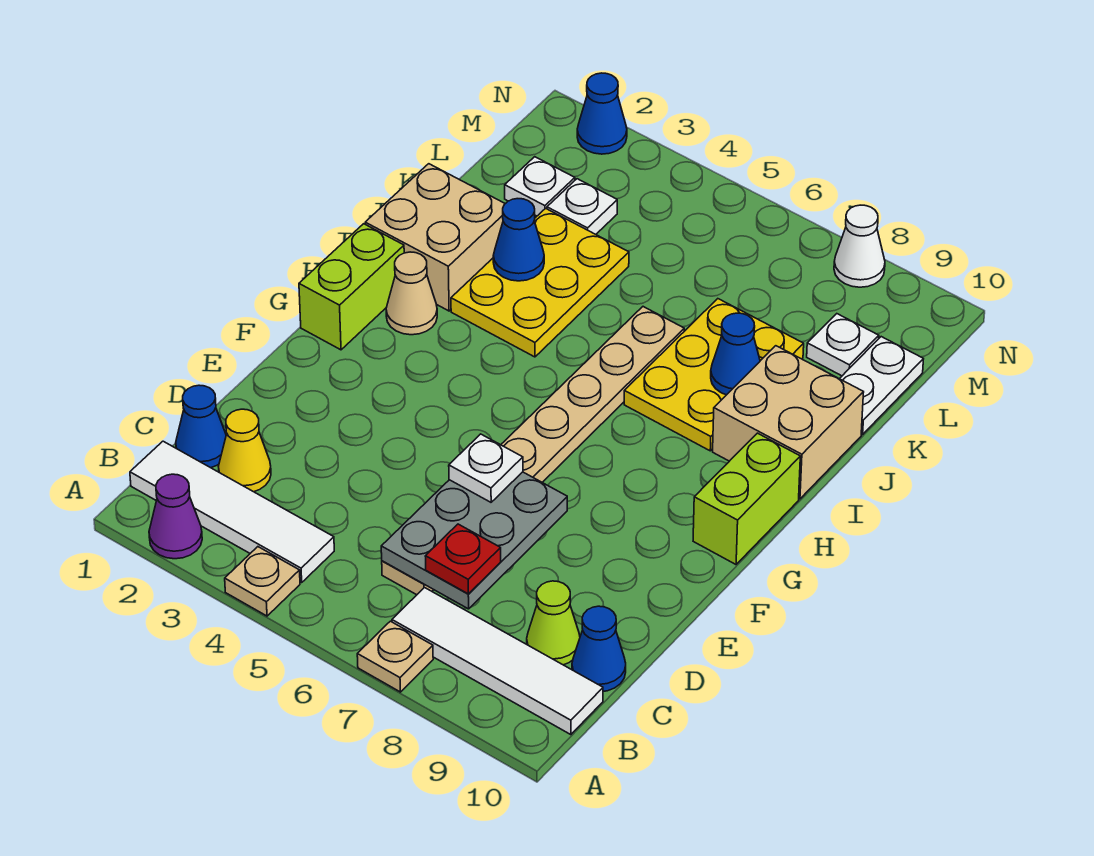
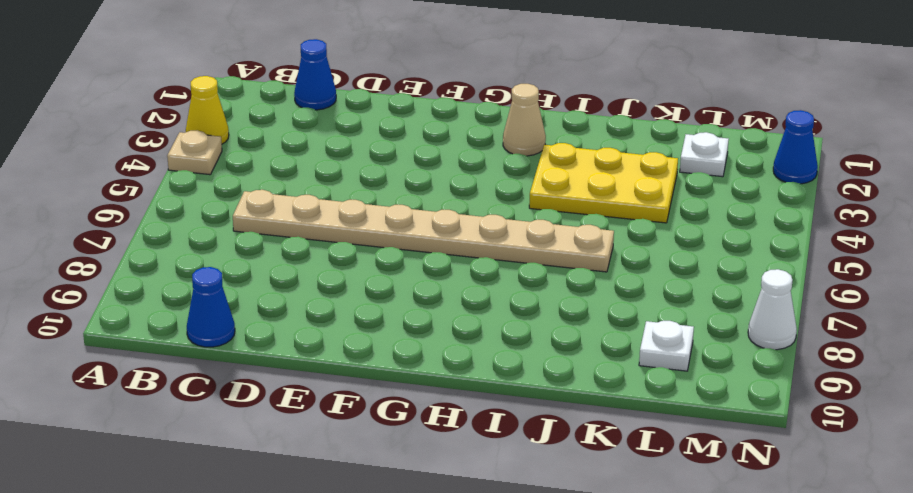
yellow cone A3 level 1 -> yellow cone C2 level 1
none -> purple cone A2 level 1
none -> tan plate A7 level 1
none -> white tile B1:B4 level 1

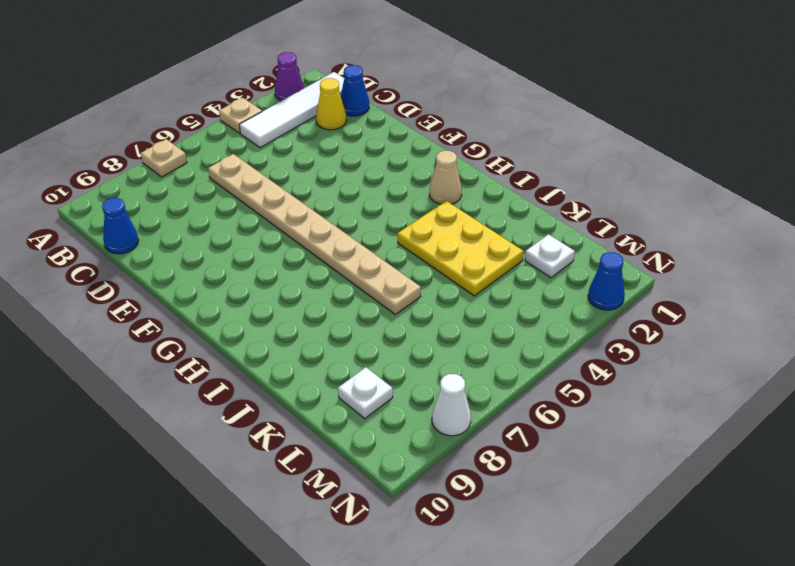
none -> white tile B7:B10 level 1
none -> lime cone C9 level 1
none -> lime brick G1:H1 level 1

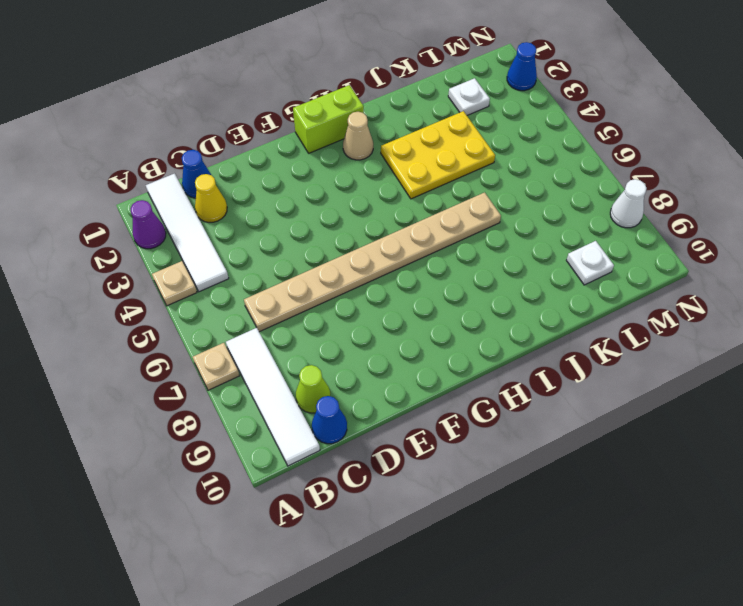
none -> lime brick G10:H10 level 1
none -> tan brick I1:J2 level 1
none -> yellow plate I7:K8 level 1

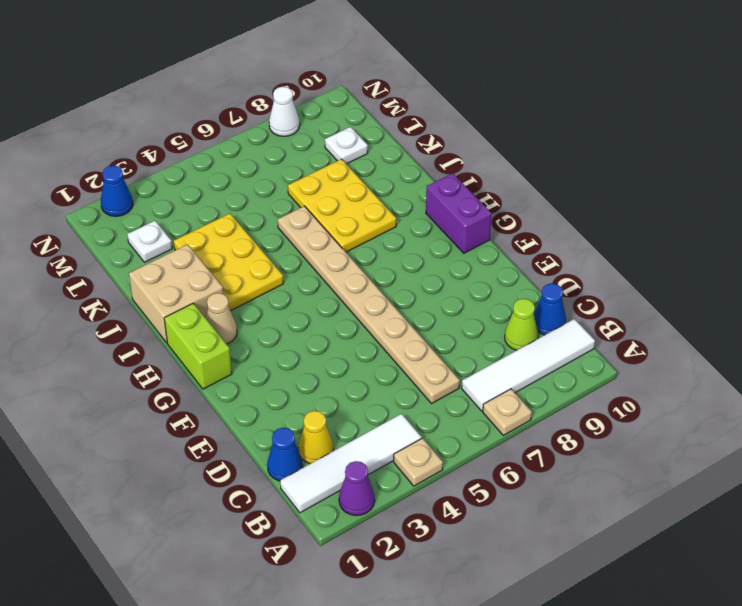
purple brick G10:H10 level 1 -> lime brick G10:H10 level 1
none -> tan brick I9:J10 level 1
none -> white plate K10:L10 level 1
none -> white plate L3 level 1

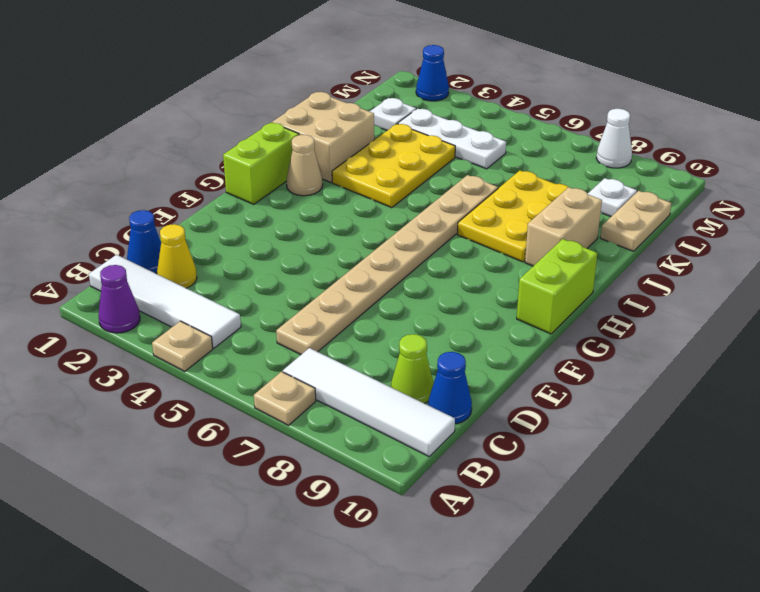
tan brick I9:J9 level 1 -> tan brick I9:J10 level 1
tan plate K10:L10 level 1 -> white plate K10:L10 level 1
white plate L3:L5 level 1 -> white plate L3 level 1
none -> grey plate C6:E7 level 2
none -> blue cone J3 level 2
none -> blue cone J8 level 2

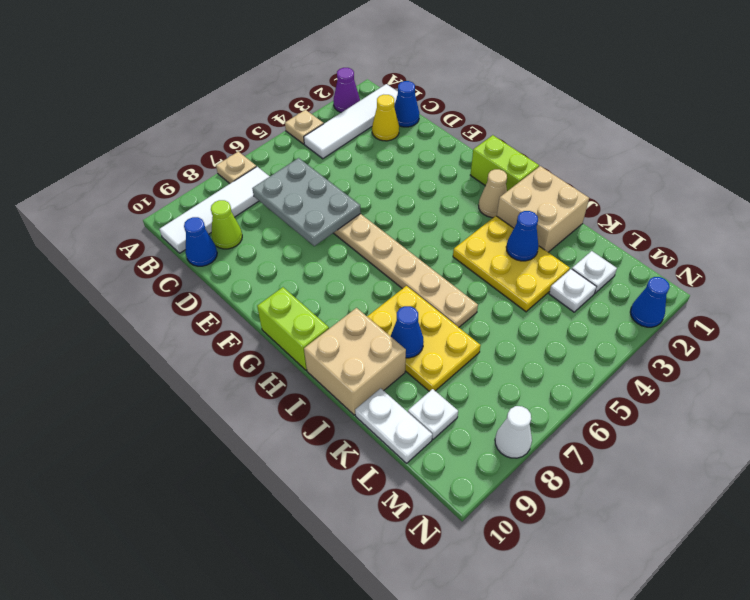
none -> red plate C7 level 3
none -> white plate E6 level 3

